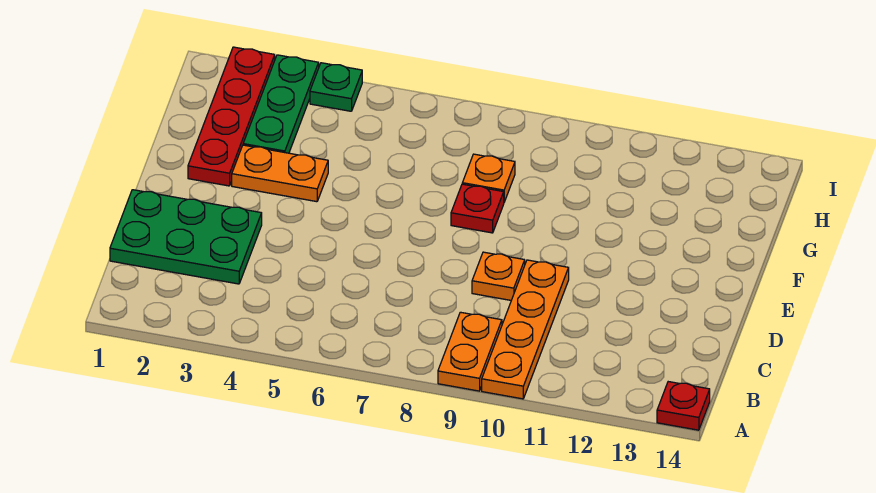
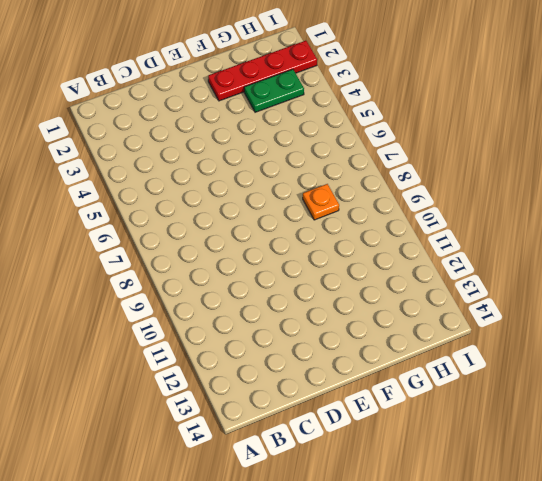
green plate G3:H3 level 1 -> green plate G3:I3 level 1
none -> orange plate A9:B9 level 1
none -> orange plate A10:D10 level 1

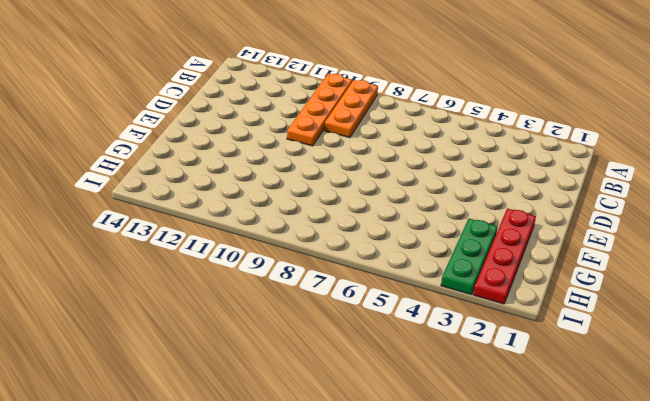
orange plate A9:C9 level 1 -> orange plate A9:B9 level 1
none -> red plate A14 level 1
none -> green plate C1:D3 level 1

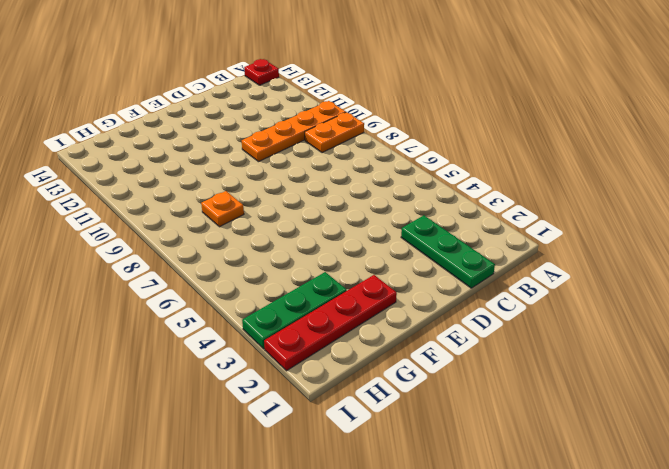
green plate C1:C3 level 1 -> green plate C1:D3 level 1
none -> orange plate D9 level 1
none -> orange plate F3:F4 level 1

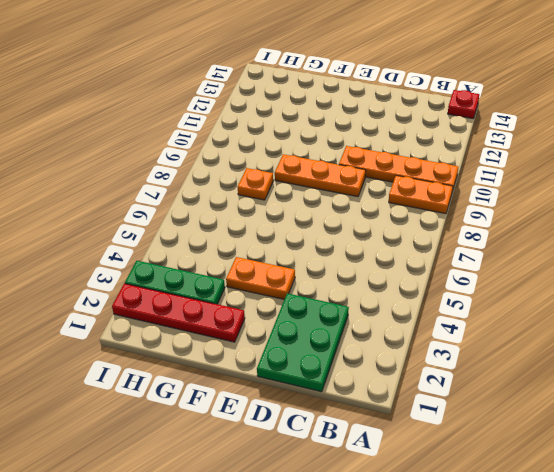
orange plate D9:F9 level 1 -> orange plate D9 level 1
orange plate E4:F4 level 1 -> orange plate F3:F4 level 1
none -> red plate F8 level 1
none -> green plate I4 level 1

